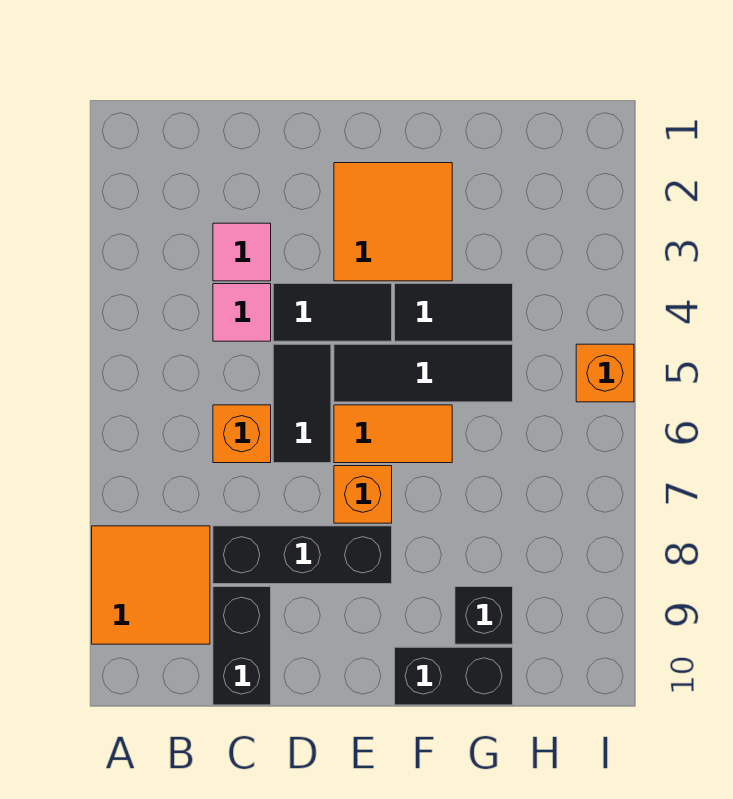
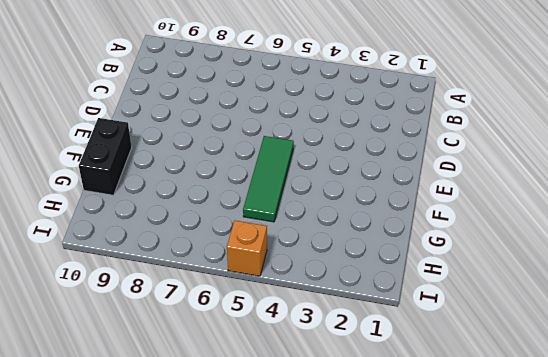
green tile E5:G5 level 1 -> black tile E5:G5 level 1
none -> orange tile A8:B9 level 1
none -> pink tile C3 level 1
none -> pink tile C4 level 1

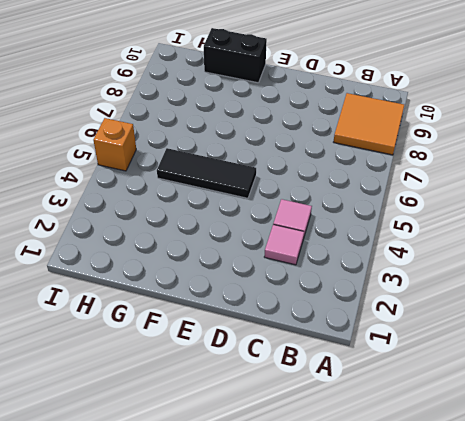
none -> orange brick C6 level 1
none -> black brick C8:E8 level 1
none -> black brick C9:C10 level 1

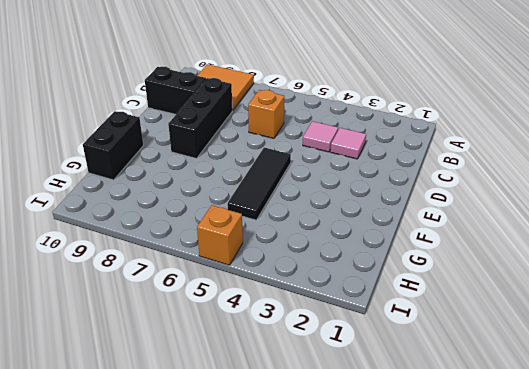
none -> black tile D4:E4 level 1
none -> black tile D5:D6 level 1
none -> orange tile E2:F3 level 1

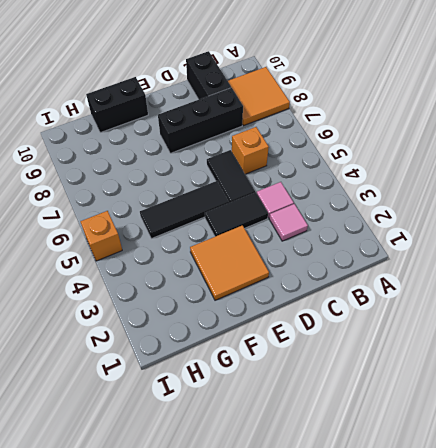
none -> orange tile E6:F6 level 1
none -> orange brick E7 level 1
none -> black tile F4:G4 level 1

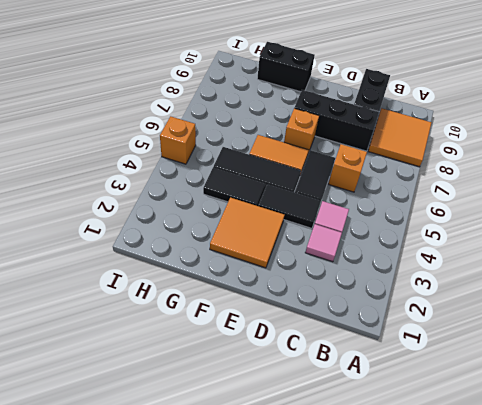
none -> black brick G9 level 1

